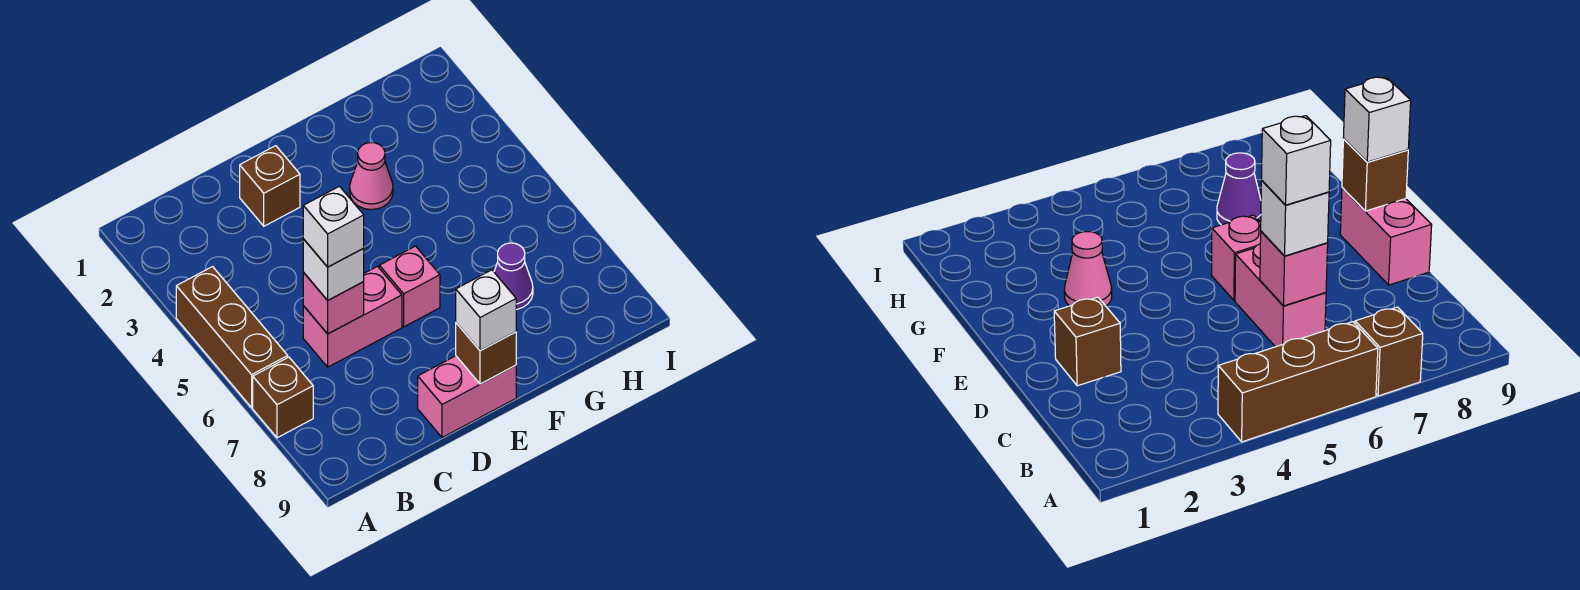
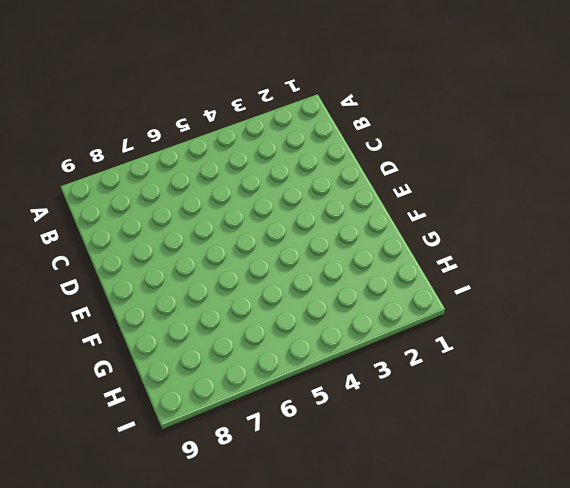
none -> brown brick A4:A6 level 1
none -> brown brick A7 level 1
none -> pink brick C6:D6 level 1

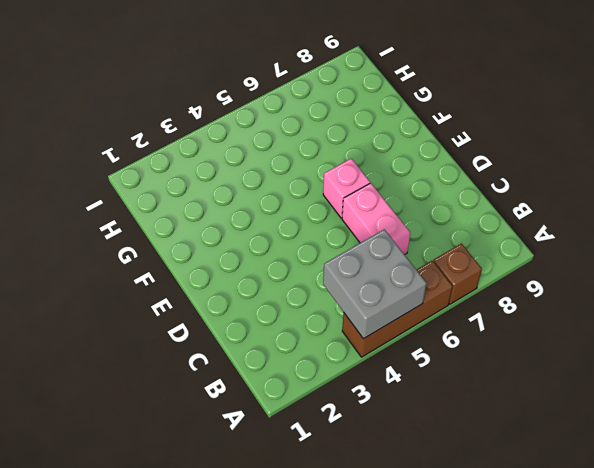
grey brick A4:B5 level 2 -> none
none -> brown brick D2 level 1
none -> pink brick D9:E9 level 1
none -> pink cone F3 level 1

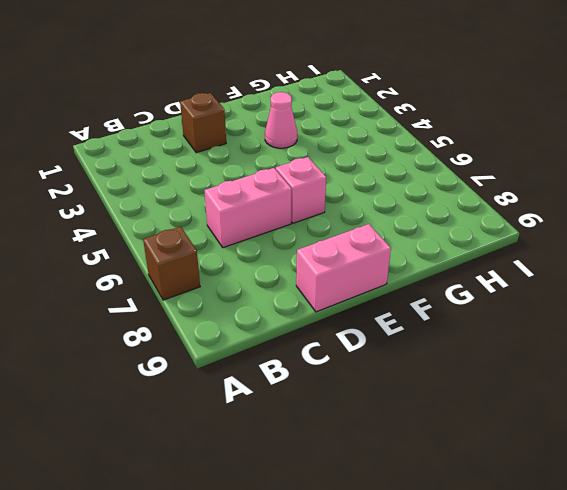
none -> brown brick A4:A6 level 1
none -> purple cone G7 level 1
none -> pink brick C6 level 2

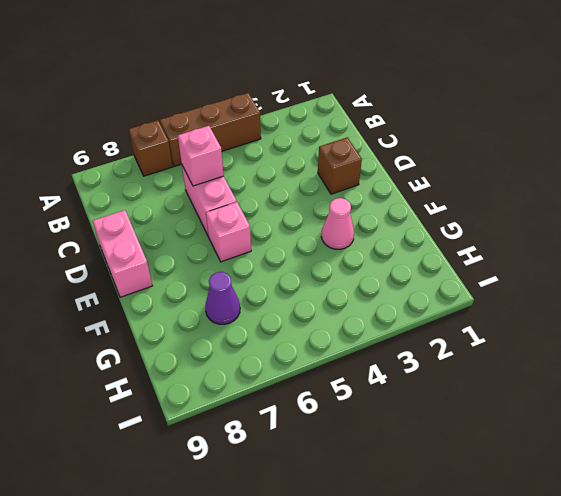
none -> brown brick E9 level 2
none -> white brick C6 level 3
none -> white brick E9 level 3

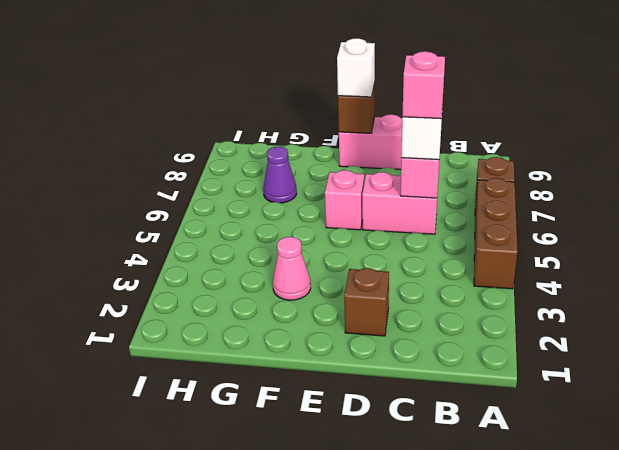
pink brick C6 level 4 -> white brick C6 level 4

